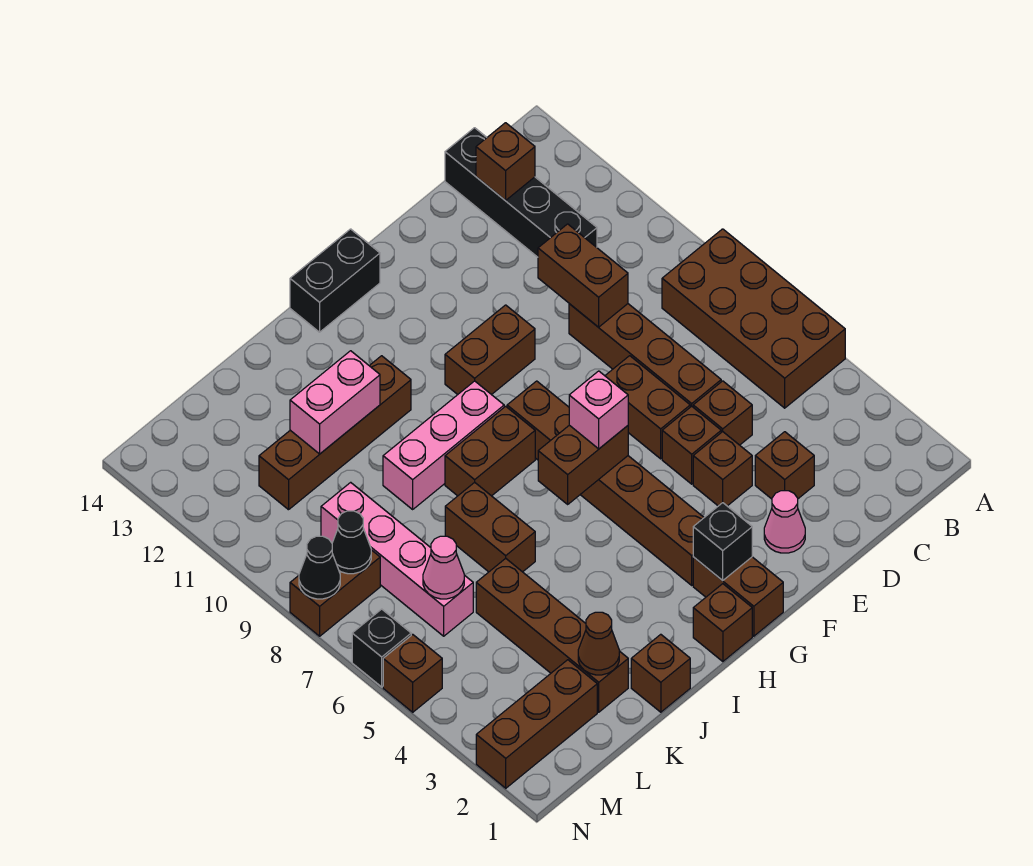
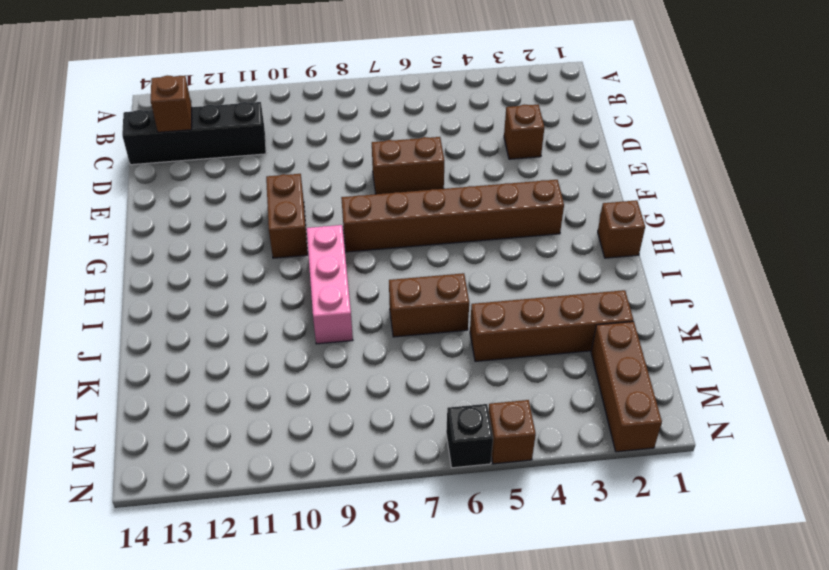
none -> brown brick A5:B8 level 1
none -> brown brick D5 level 1
none -> brown brick D6:D9 level 1
none -> pink cone E2 level 1

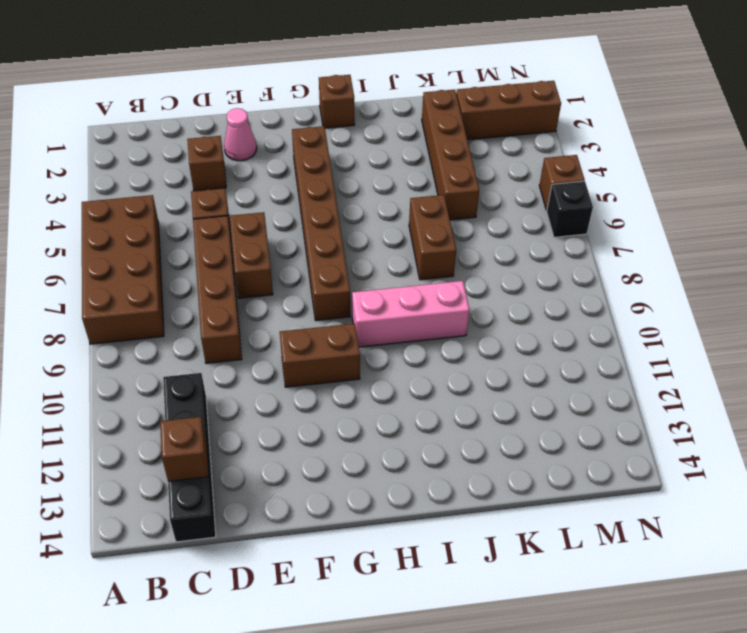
none -> brown brick E4 level 1
none -> brown brick E5 level 1
none -> brown brick G1:G2 level 1
none -> black brick G14:H14 level 1

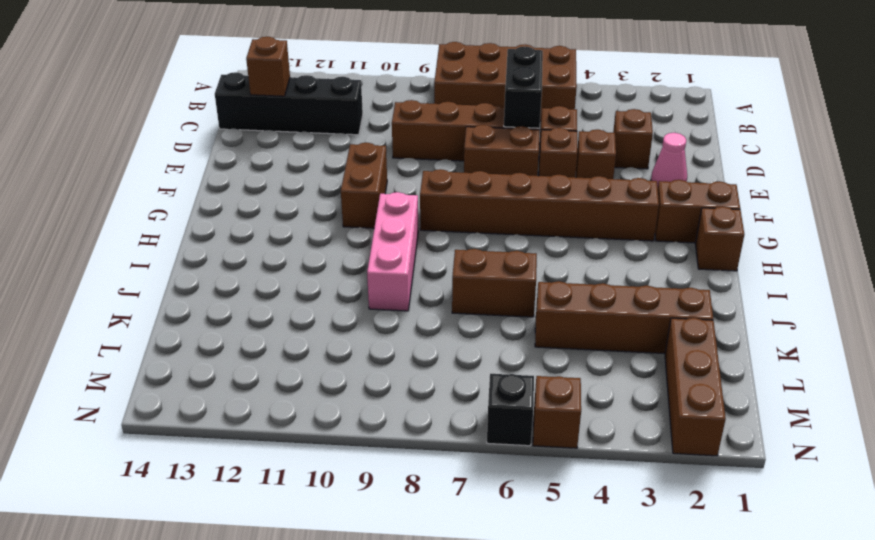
black brick C6:D6 level 2 -> black brick G14:H14 level 1
none -> brown brick H8:I8 level 1
none -> brown brick I11:L11 level 1
none -> brown brick J1 level 1
none -> pink brick L6:L9 level 1

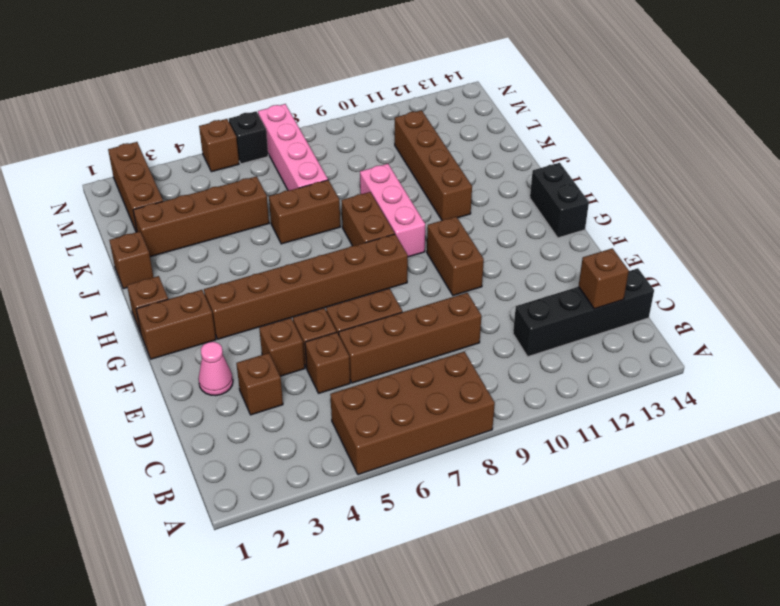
pink brick K7:N7 level 1 -> pink brick L6:L9 level 1
none -> brown brick M8:N8 level 1
none -> brown brick D9:D10 level 2
none -> black brick G2 level 2
none -> brown brick G6:H6 level 2

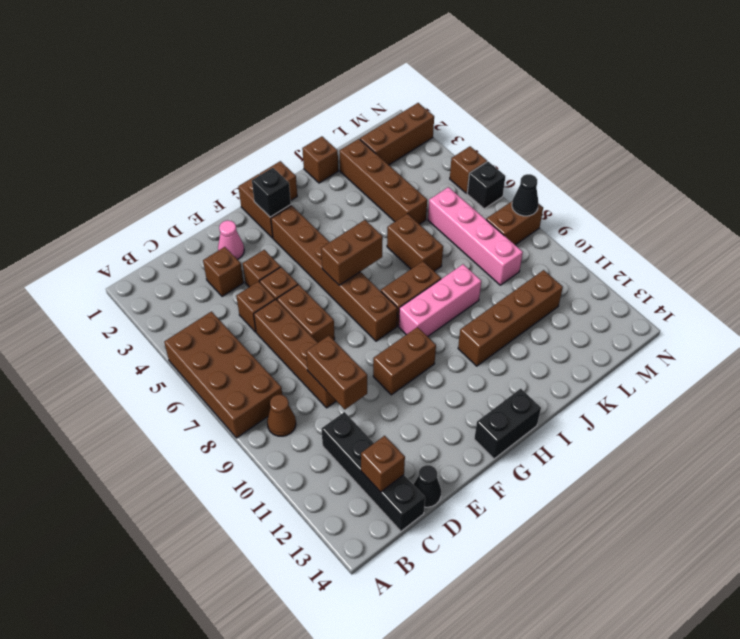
brown cone B9 level 1 -> brown cone K2 level 2
black cone D14 level 1 -> black cone M8 level 2
none -> pink brick J11:K11 level 2
none -> pink cone L6 level 2
none -> pink brick G6 level 3

